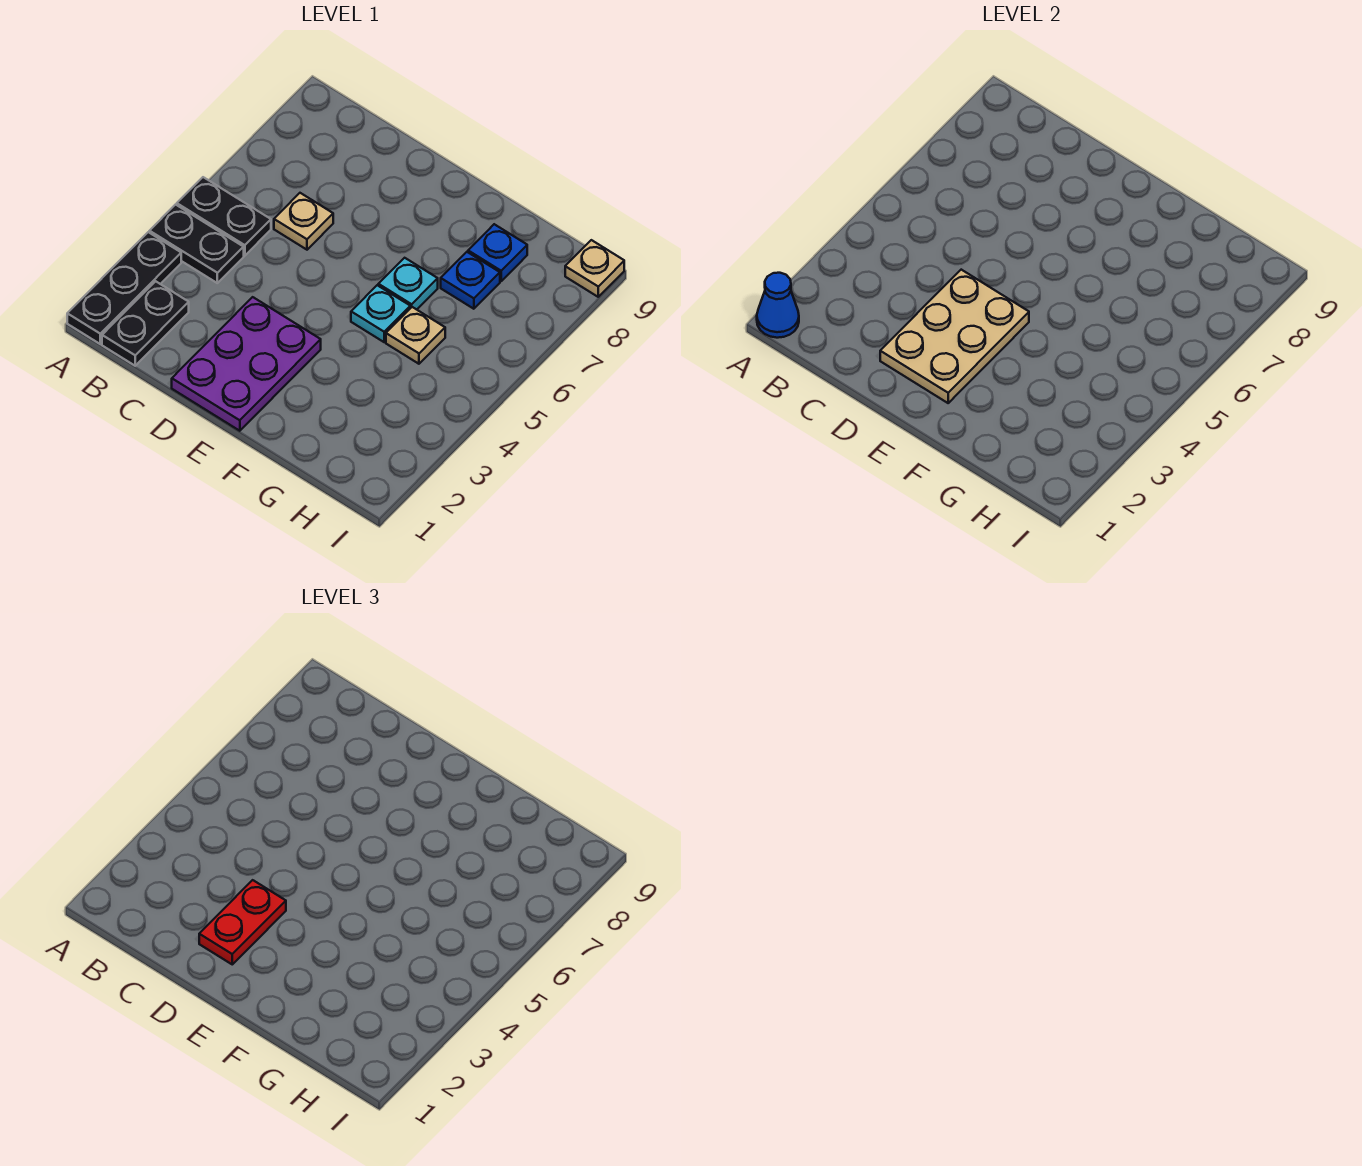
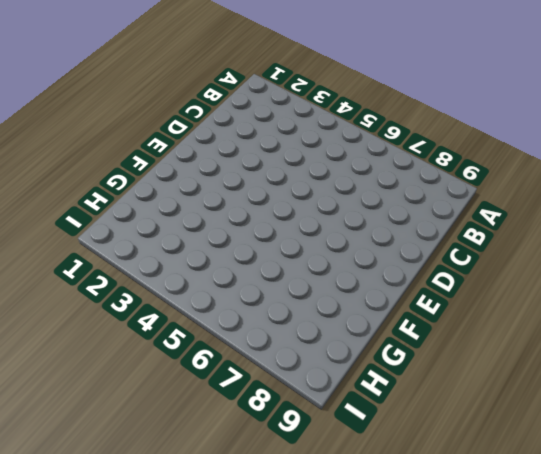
none -> black plate A1:A3 level 1
none -> black plate A4:B4 level 1
none -> black plate A5:B5 level 1

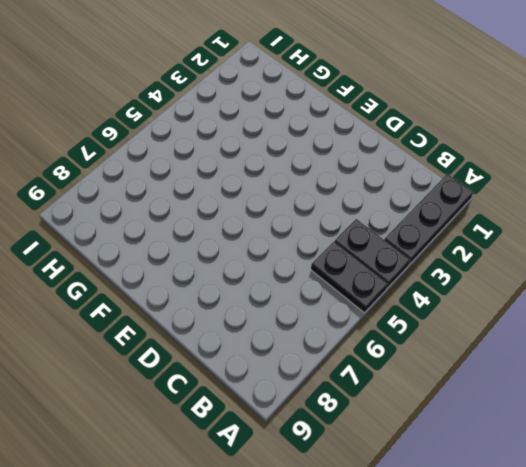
none -> black plate B1:B2 level 1
none -> tan plate C6 level 1
none -> purple plate D1:E3 level 1

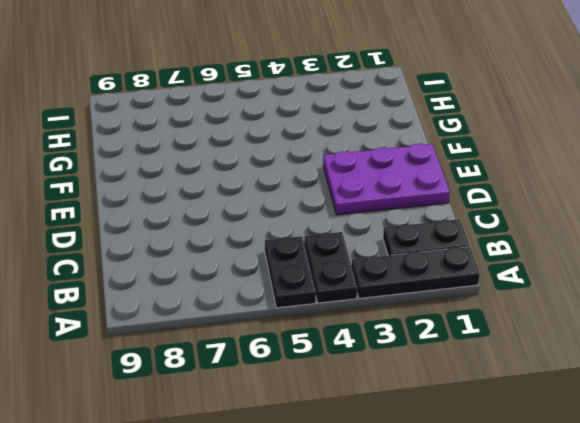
none -> tan plate C6 level 1
none -> cyan plate F5 level 1
none -> cyan plate F6 level 1

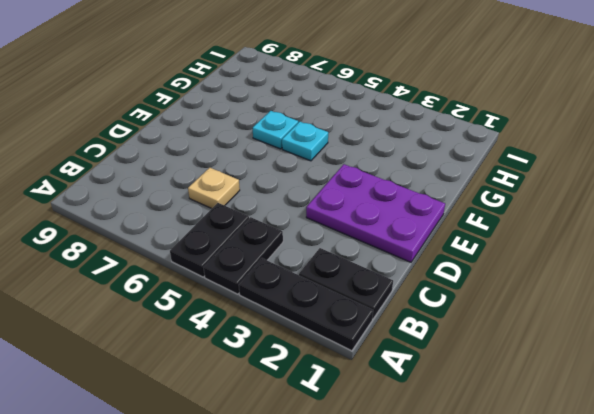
none -> tan plate G5 level 1
none -> blue plate G7 level 1
none -> blue plate G8 level 1

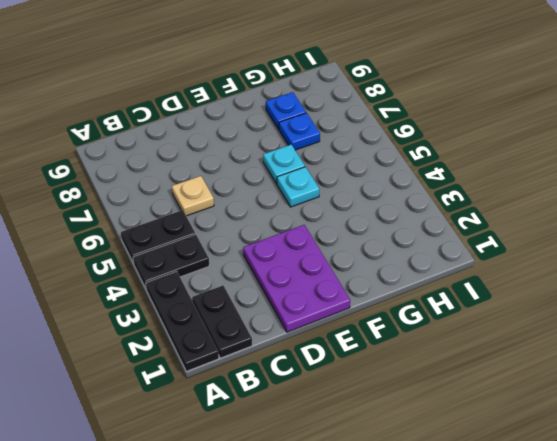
none -> tan plate G5 level 1
none -> tan plate I9 level 1
none -> blue cone A1 level 2

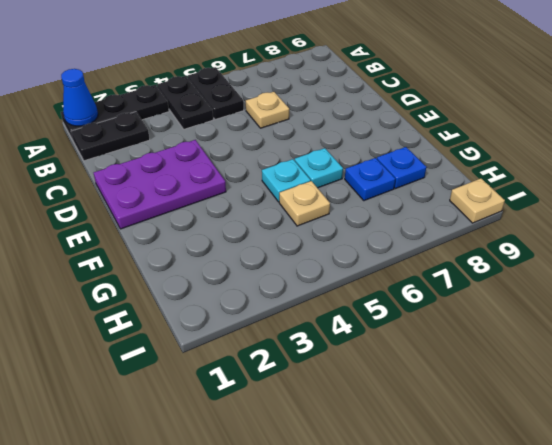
none -> tan plate D2:E4 level 2
none -> red plate D2:D3 level 3

